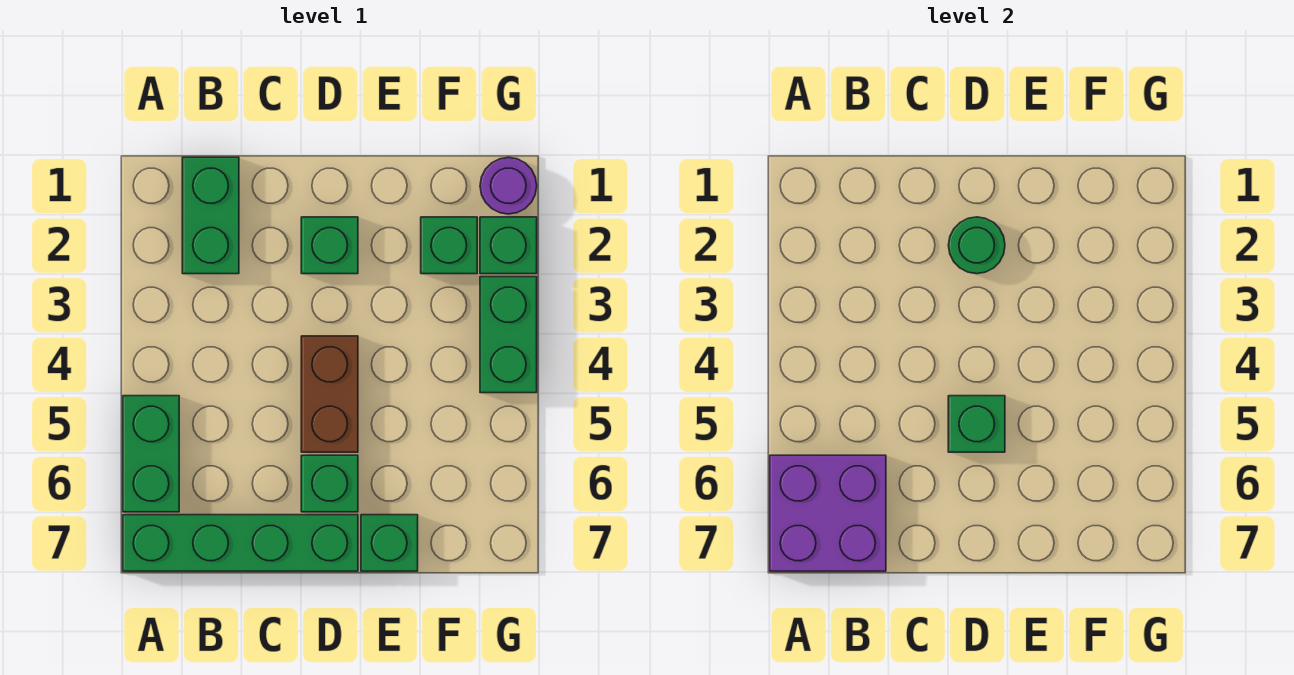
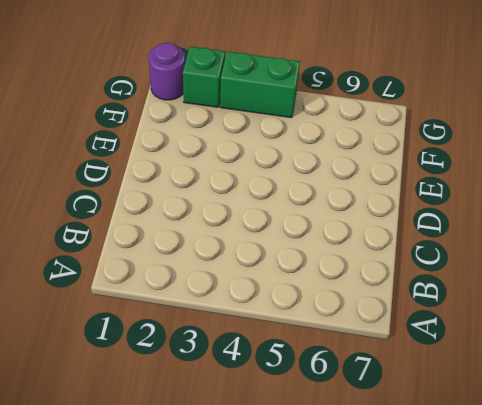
none -> green brick A5:A6 level 1
none -> green brick A7:D7 level 1
none -> green brick B1:B2 level 1

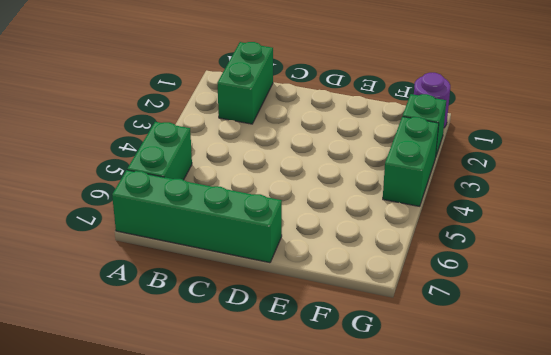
none -> green brick D2 level 1
none -> brown brick D4:D5 level 1
none -> green brick D6 level 1

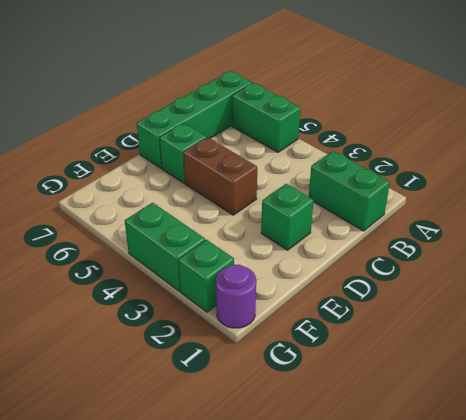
none -> green brick E7 level 1
none -> green brick F2 level 1
none -> purple brick A6:B7 level 2

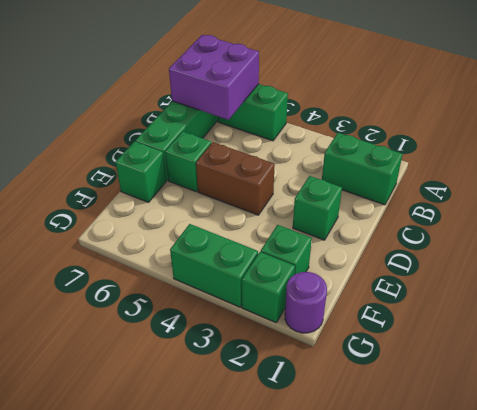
none -> green round brick D2 level 2
none -> green brick D5 level 2

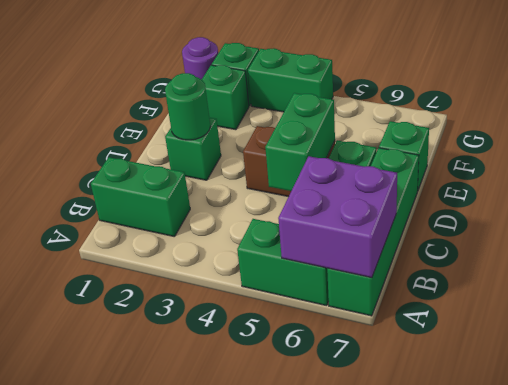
green brick C5:D5 level 2 -> green brick D5 level 2

